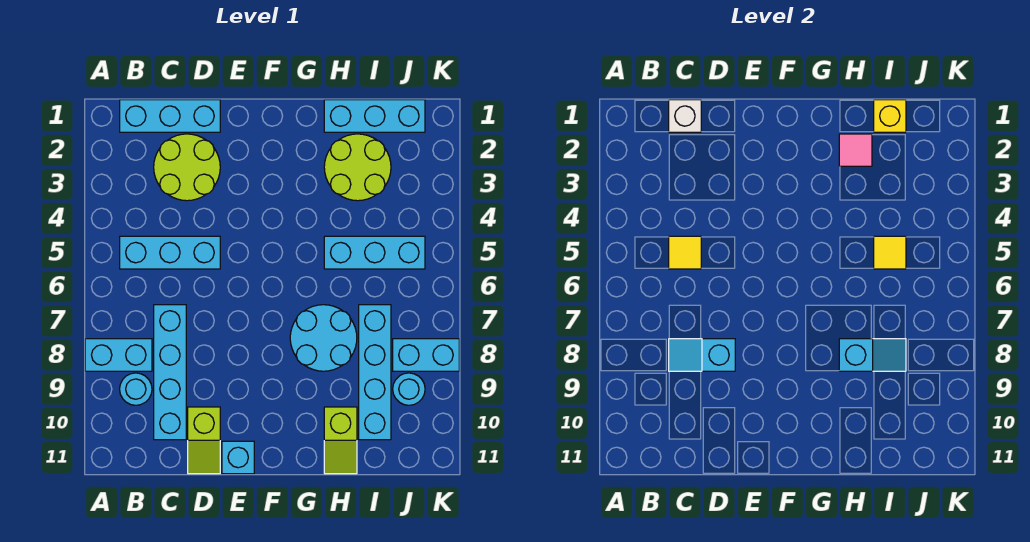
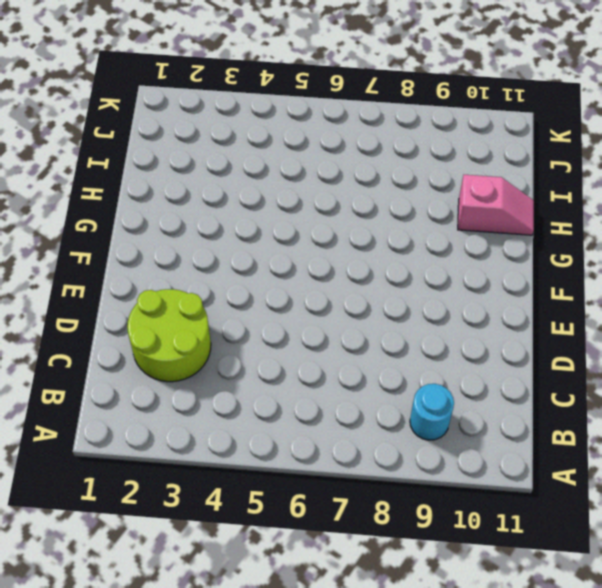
pink slope H10:H11 level 1 top 10 -> lime slope H10:H11 level 1 top 10
none -> cyan brick A8:B8 level 1
none -> cyan brick B1:D1 level 1
none -> cyan brick B5:D5 level 1

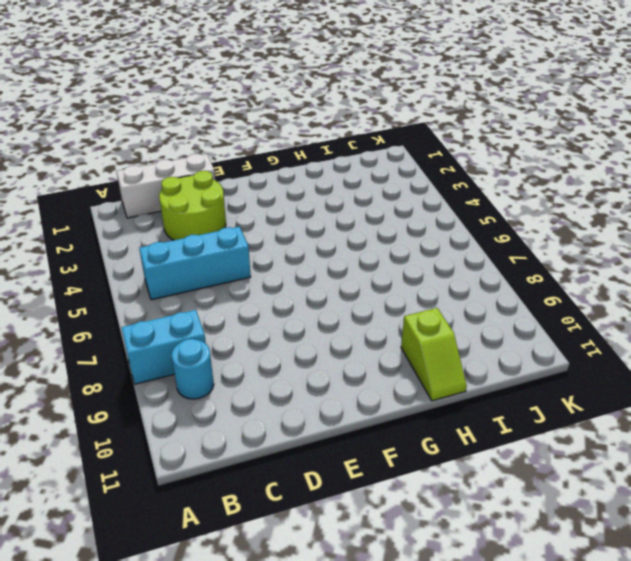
white brick B1:D1 level 1 -> cyan brick B1:D1 level 1
none -> cyan brick C7:C10 level 1
none -> lime slope D10:D11 level 1 top 10
none -> cyan brick E11 level 1

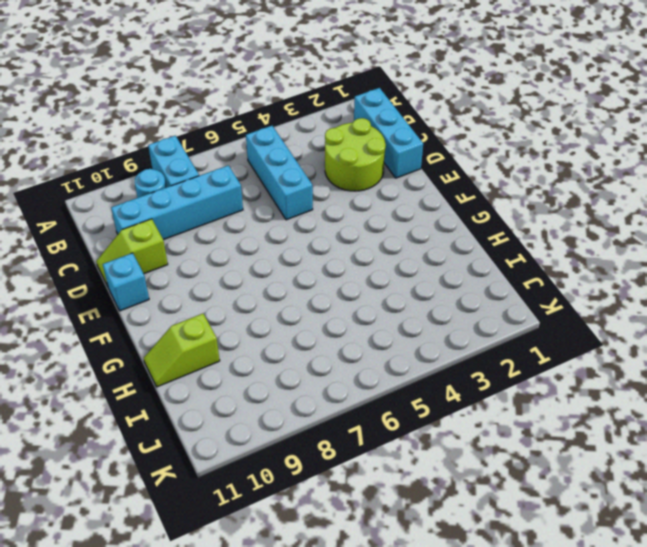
none -> cyan round brick G7:H8 level 1
none -> cyan brick H1:J1 level 1
none -> lime round brick H2:I3 level 1

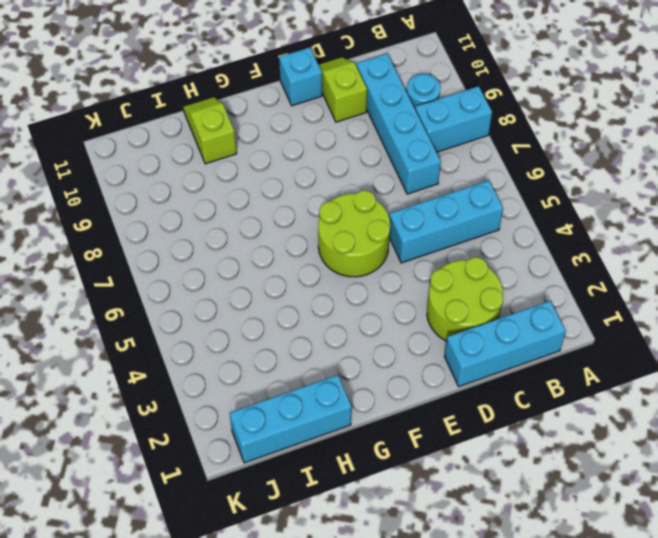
lime round brick E5:F6 level 1 -> lime round brick H2:I3 level 1
none -> cyan round brick G7:H8 level 1
none -> cyan brick H5:J5 level 1
none -> cyan brick I7:I10 level 1

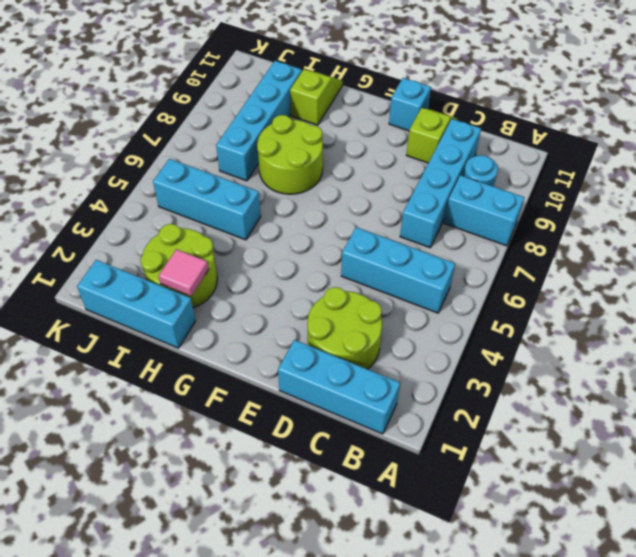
lime round brick G7:H8 level 1 -> cyan round brick G7:H8 level 1
none -> cyan brick J8:K8 level 1
none -> cyan round brick J9 level 1
none -> white brick C1 level 2

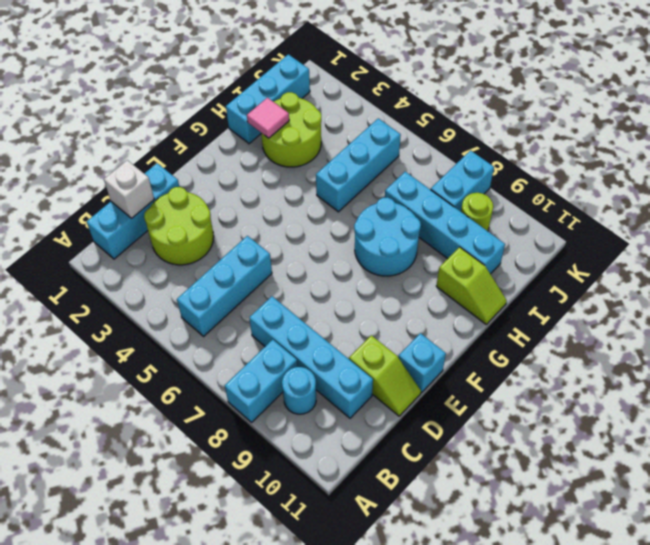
lime round brick J9 level 1 -> cyan round brick J9 level 1
none -> yellow tile C5 level 2
none -> cyan slope C8:D8 level 2 top D
none -> cyan slope H8:I8 level 2 top H

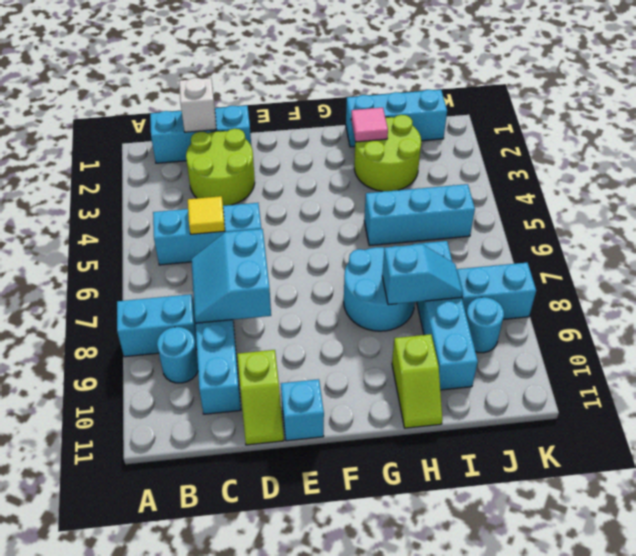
cyan slope C7:D8 level 2 top D -> cyan slope C8:D8 level 2 top D
none -> yellow brick I1 level 2
none -> yellow tile I5 level 2

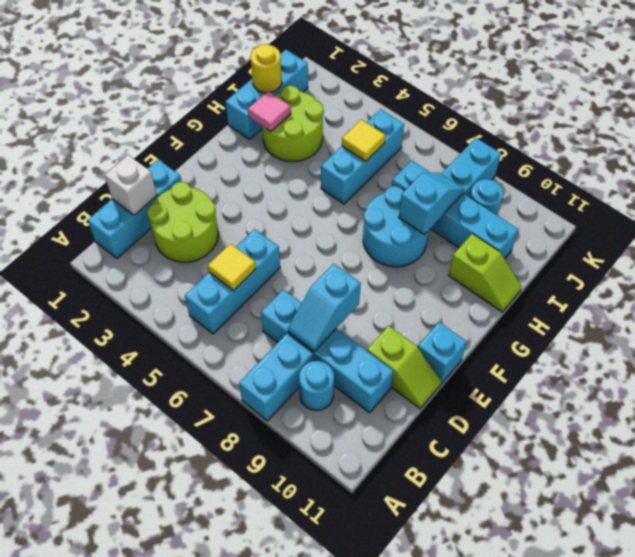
yellow round brick I1 level 2 -> yellow brick I1 level 2

